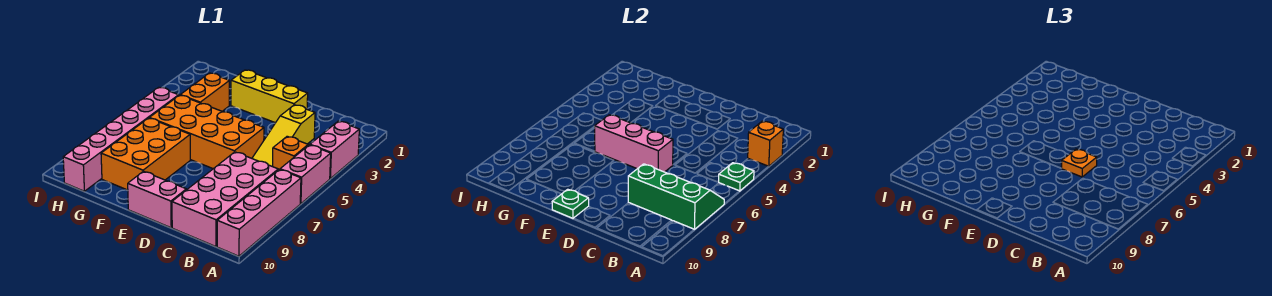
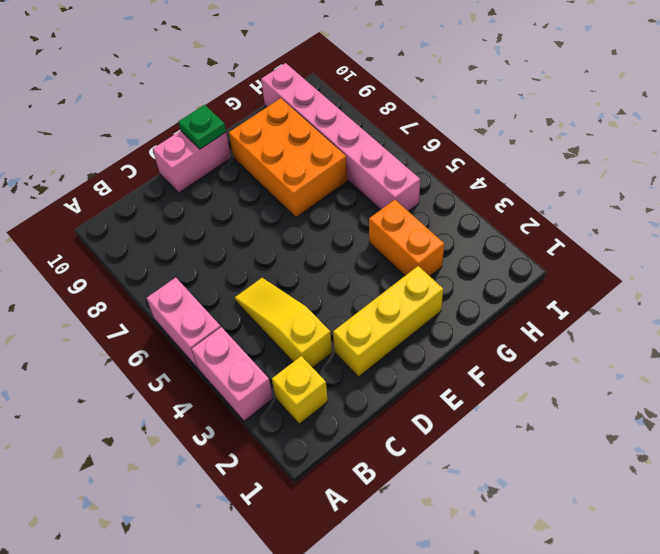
yellow brick B2 level 1 -> none
none -> pink brick A7:A10 level 1
none -> orange brick B5 level 1
none -> pink brick B7:C10 level 1

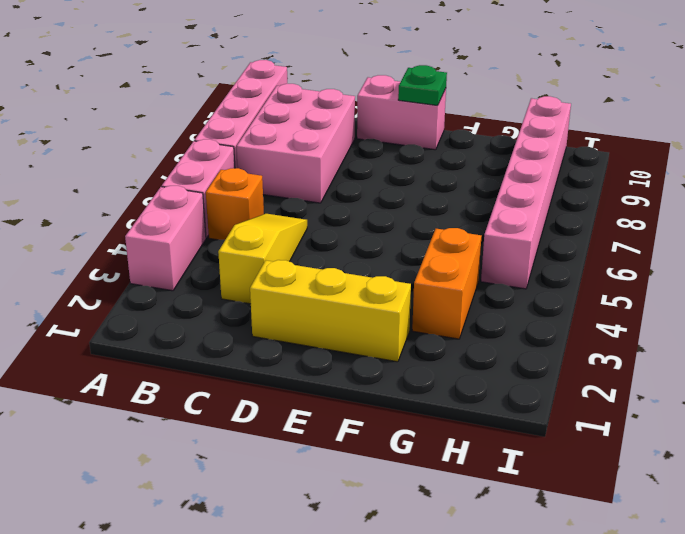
pink brick B7:C9 level 1 -> pink brick B7:C10 level 1
none -> orange brick D5:G6 level 1
none -> orange brick F7:G9 level 1
none -> orange brick A3 level 2

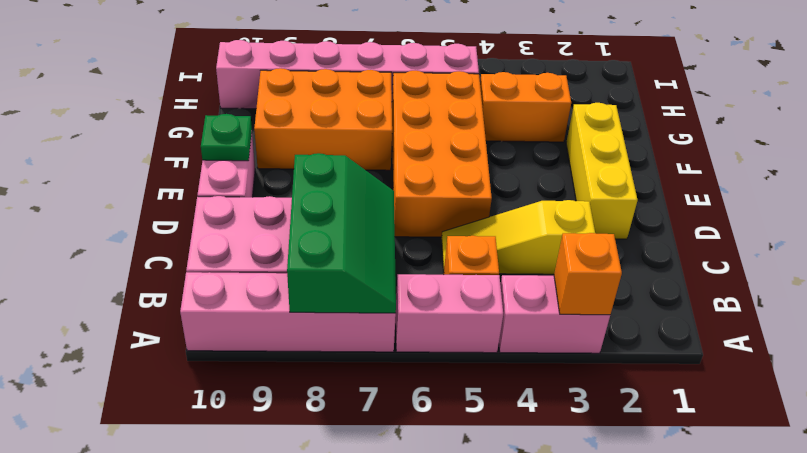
none -> green plate A5 level 2
none -> pink brick D6:F6 level 2
none -> orange plate D6 level 3

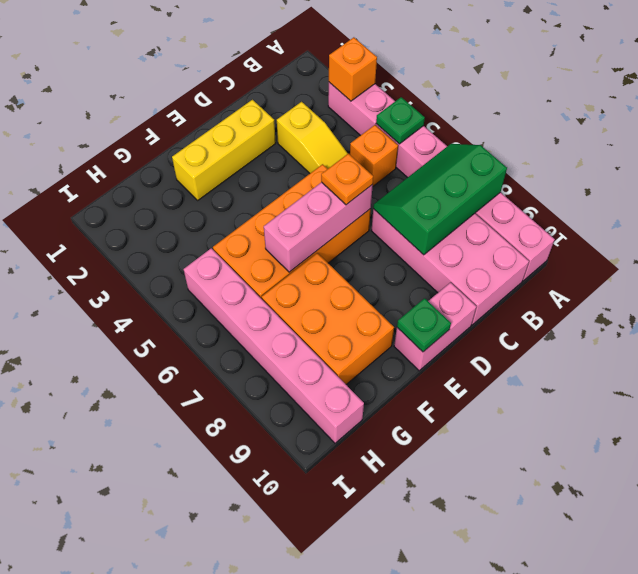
none -> orange brick G3:G4 level 1

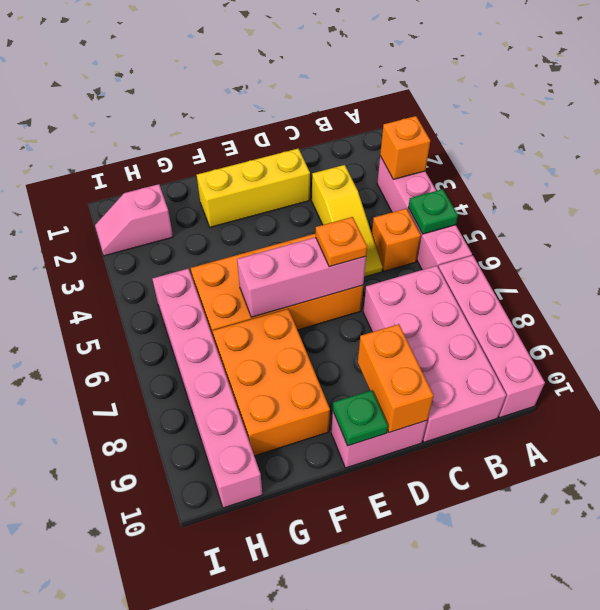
orange brick D9:D10 level 2 -> orange brick G3:G4 level 1
pink slope H2:I2 level 1 top H -> none
none -> green slope A7:C8 level 2 top 8

